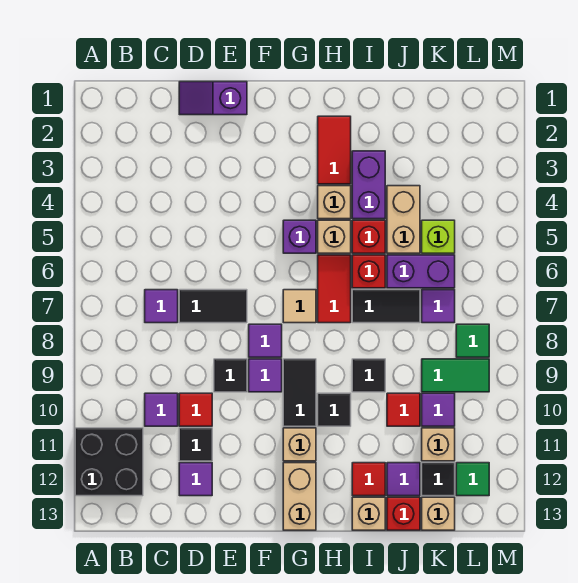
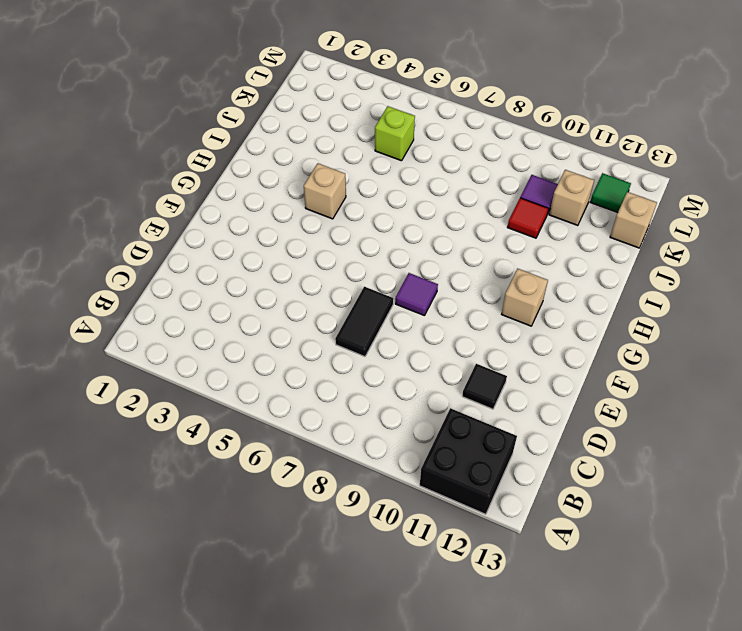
none -> purple tile C7 level 1
none -> purple tile C10 level 1
none -> purple slope D1:E1 level 1 top E
none -> red tile D10 level 1

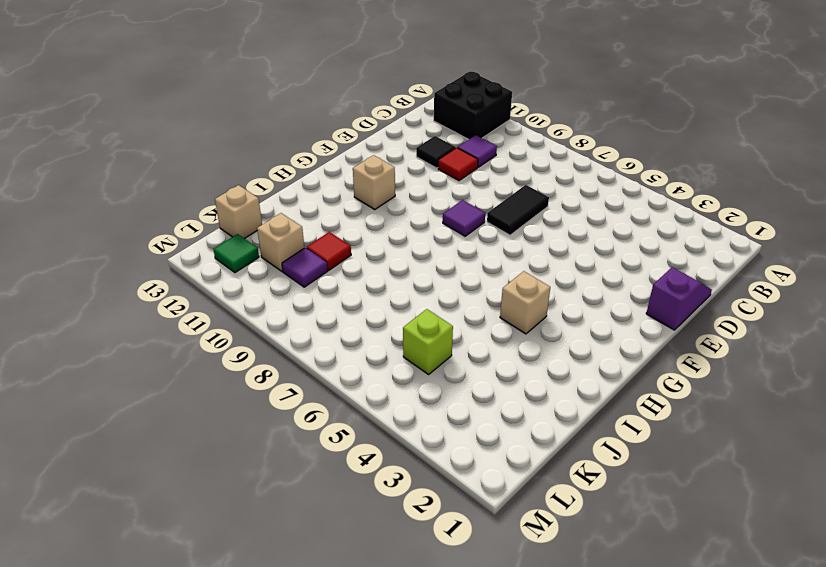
none -> purple tile C7 level 1
none -> purple tile D12 level 1
none -> black tile E9 level 1
none -> purple tile F9 level 1

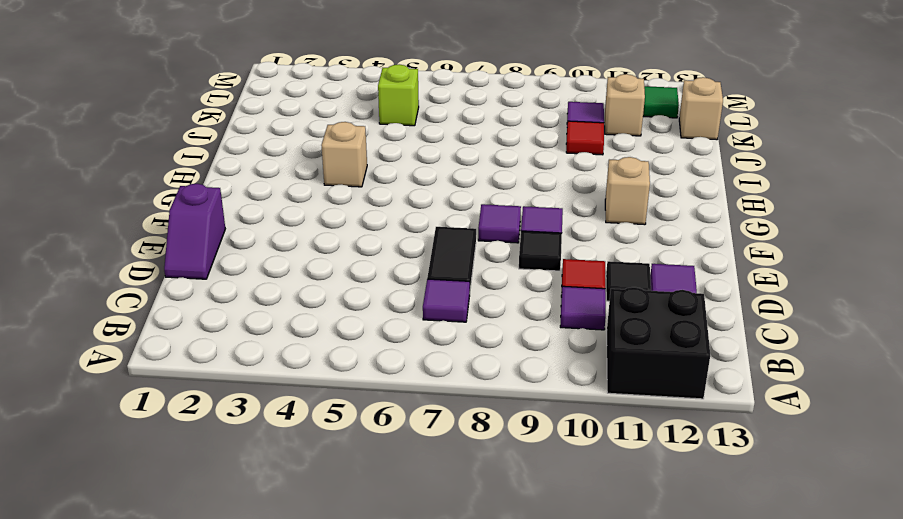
none -> purple brick G5 level 1
none -> tan tile G7 level 1
none -> black tile G9:G10 level 1
none -> tan brick G12:G13 level 1

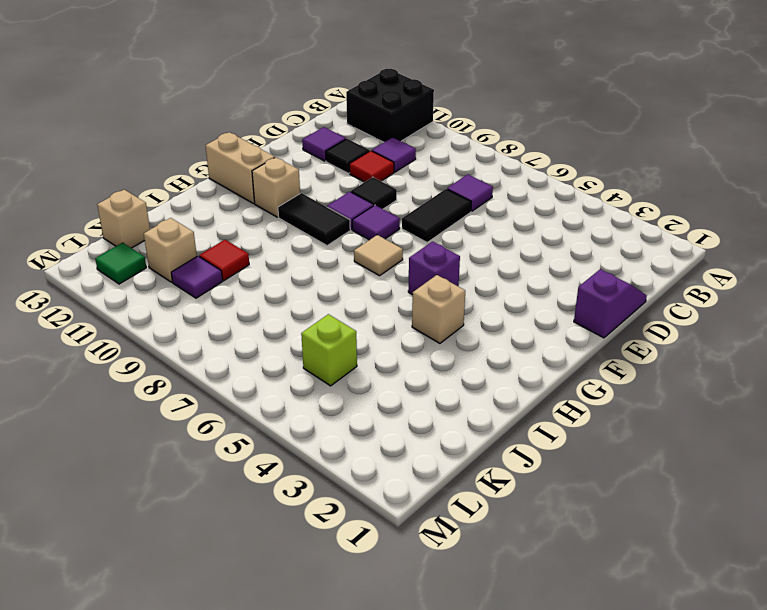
none -> red tile H2:H3 level 1
none -> tan brick H5 level 1
none -> red tile H6:H7 level 1
none -> black tile H10 level 1

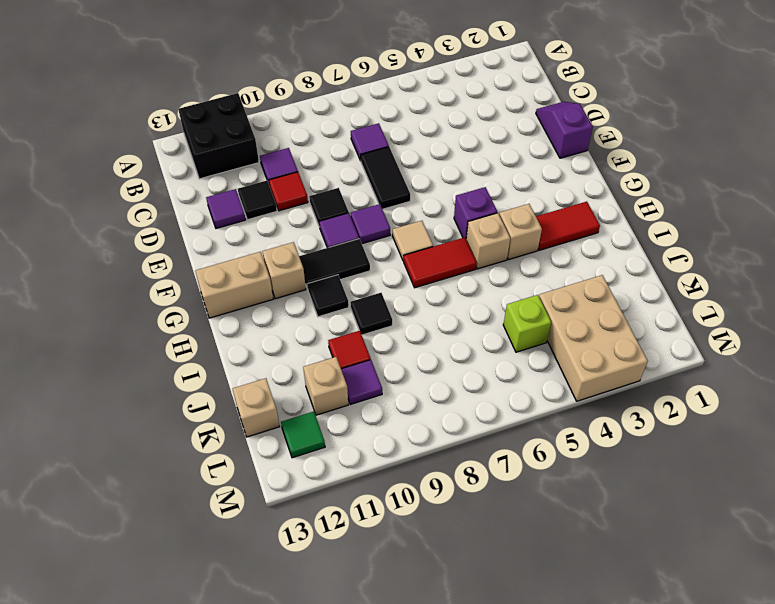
tan brick K3:M4 level 1 -> none
none -> purple brick I3:I4 level 1
none -> red brick I5 level 1
none -> red brick I6 level 1
none -> black tile I7:J7 level 1

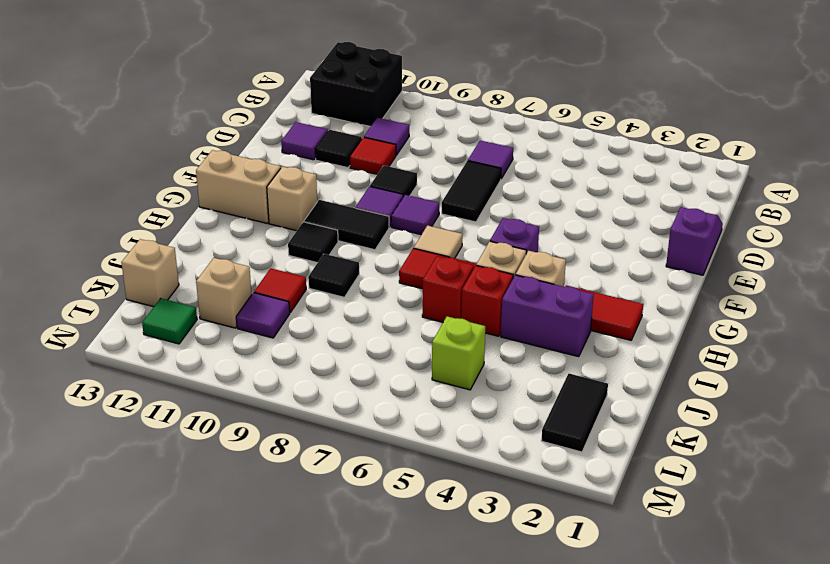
black tile K2:L2 level 1 -> black tile I7:J7 level 1
none -> red tile I12 level 1
none -> tan brick I13 level 1
none -> tan brick J4:J5 level 1
none -> purple brick J6:K6 level 1

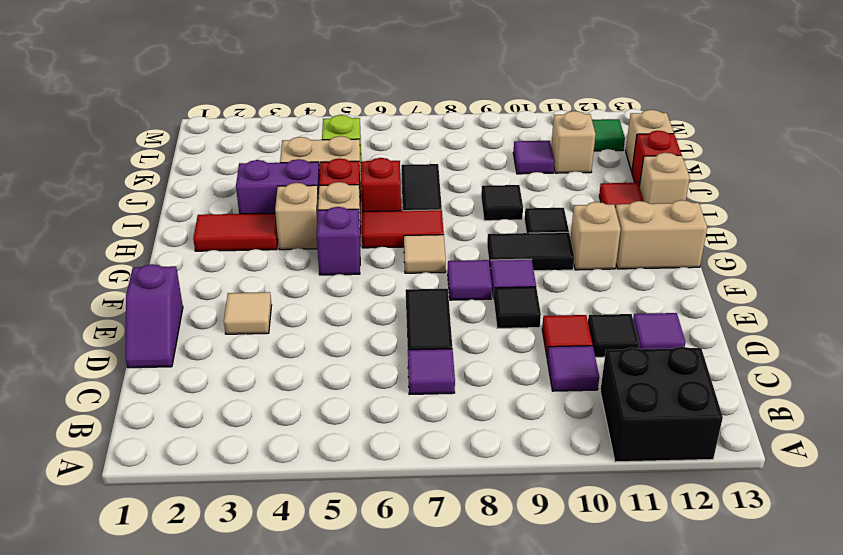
tan tile E3 level 1 -> none
none -> purple brick J6:K6 level 1
none -> red tile J10 level 1
none -> purple tile J12 level 1
none -> purple tile K7 level 1

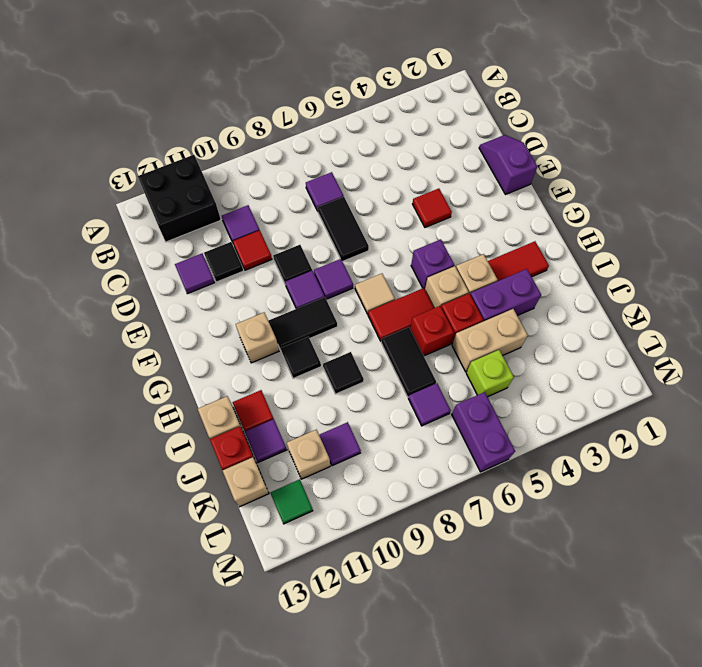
red tile E4 level 1 -> red tile J10 level 1
purple brick L6:M6 level 1 -> purple brick J6:K6 level 1
none -> tan brick G12:G13 level 1
none -> green tile K9:L9 level 1
none -> black tile K12 level 1
none -> green tile L8 level 1

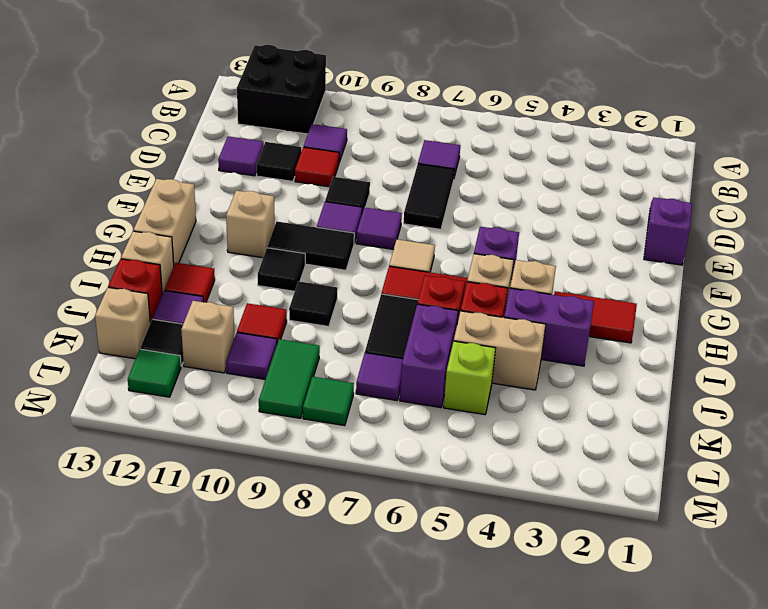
tan brick G13:H13 level 1 -> tan brick G12:G13 level 1

